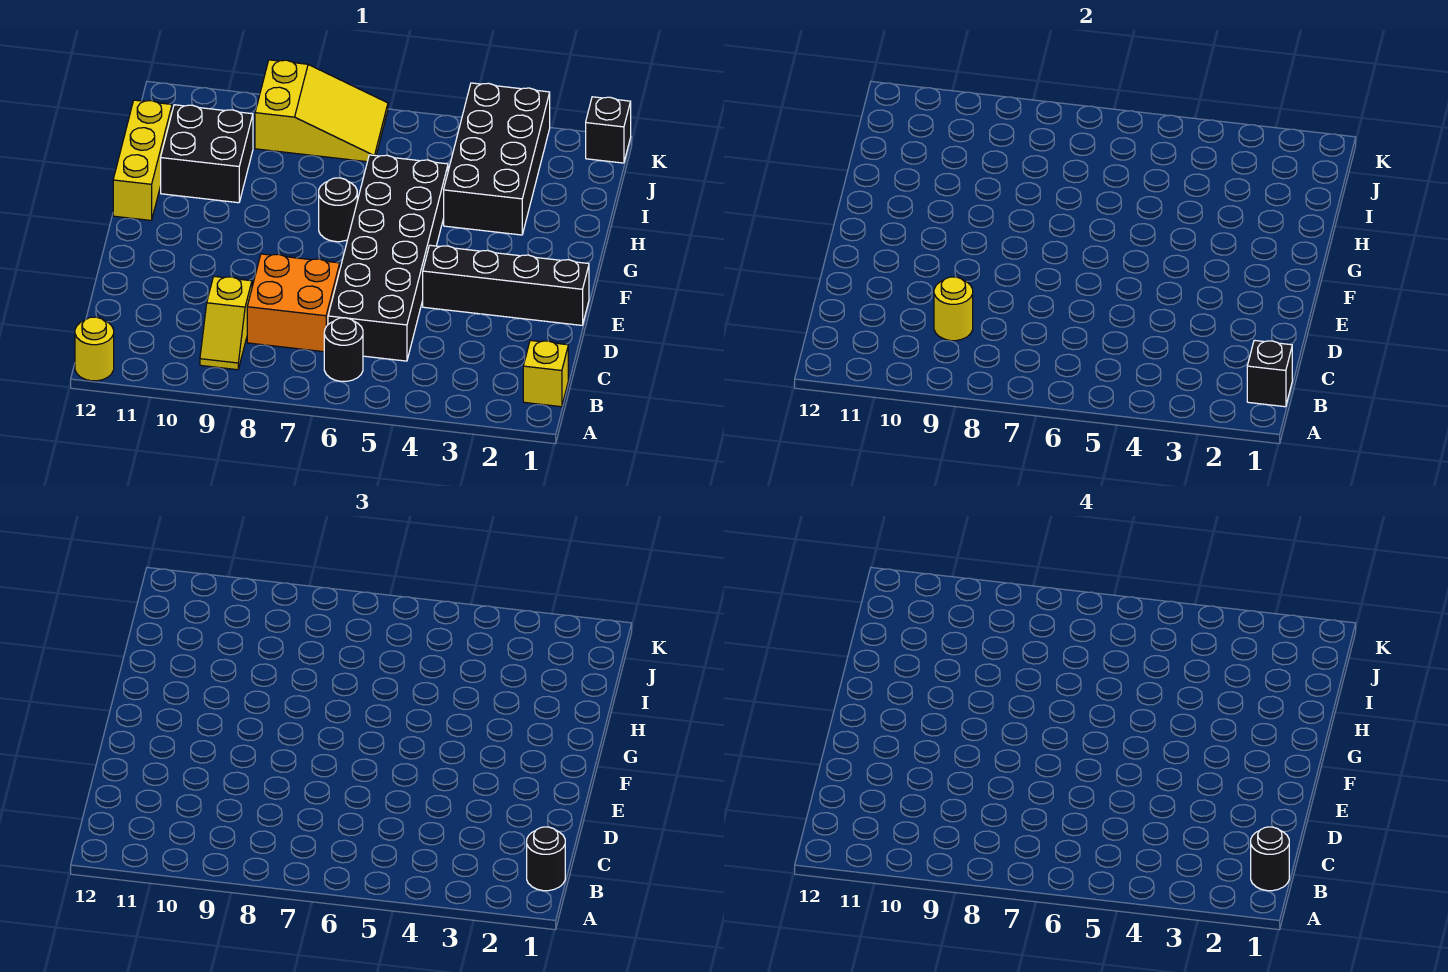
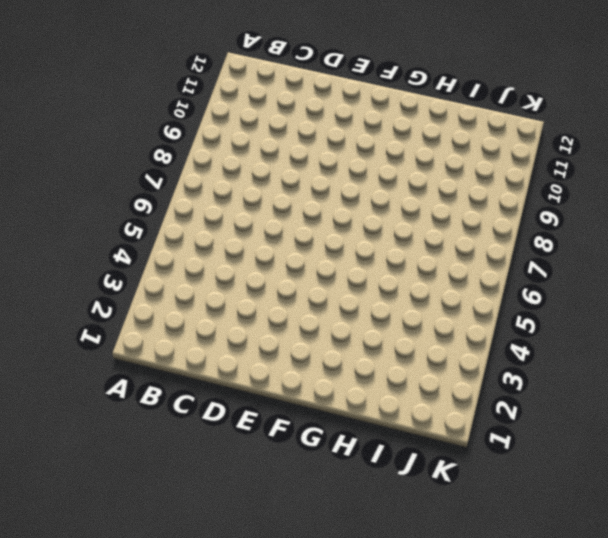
none -> yellow round brick A12 level 1
none -> yellow brick B1 level 1
none -> black round brick B6 level 1

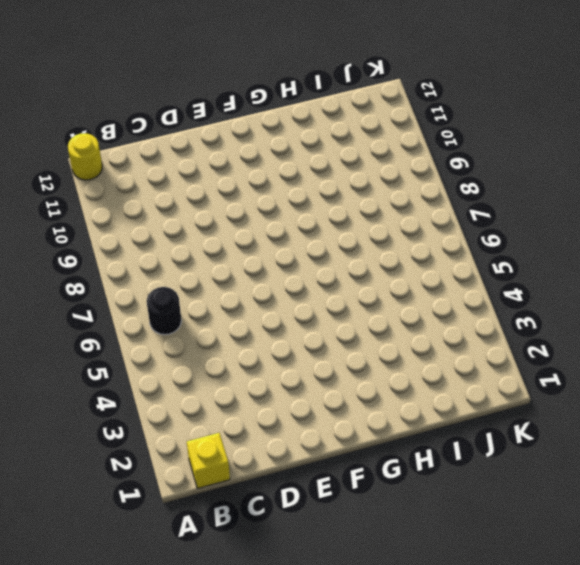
none -> yellow slope B9:C9 level 1 top C
none -> black brick C5:H6 level 1
none -> orange brick C7:D8 level 1

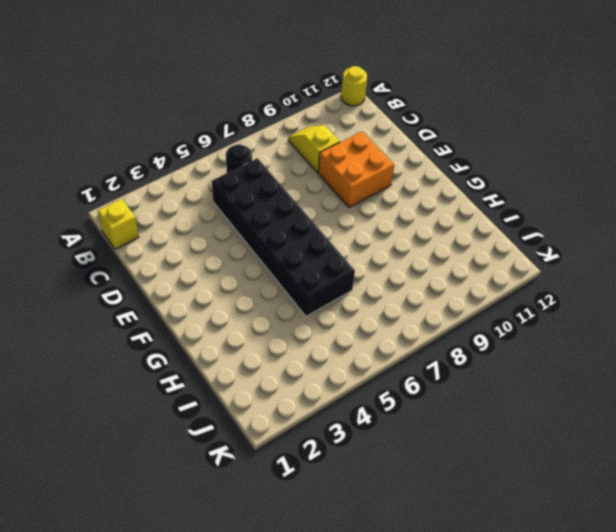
orange brick D9:E10 level 1 -> orange brick C7:D8 level 1
none -> black brick E1:E4 level 1
none -> black round brick G7 level 1
none -> yellow brick G12:I12 level 1

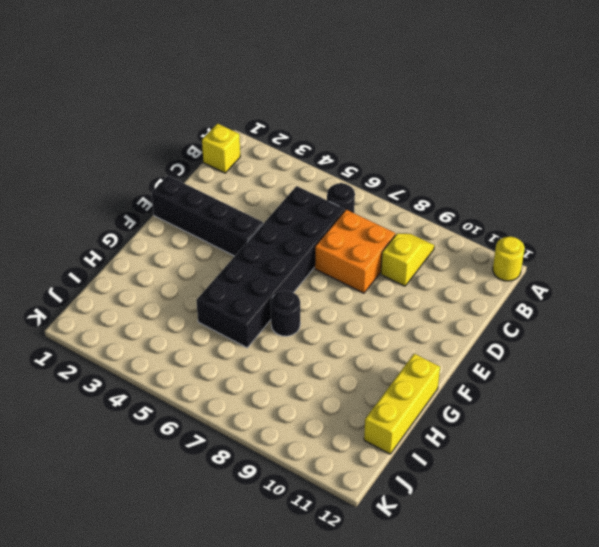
none -> black brick H3:K4 level 1
none -> black brick H10:I11 level 1
none -> yellow slope J7:K9 level 1 top 9

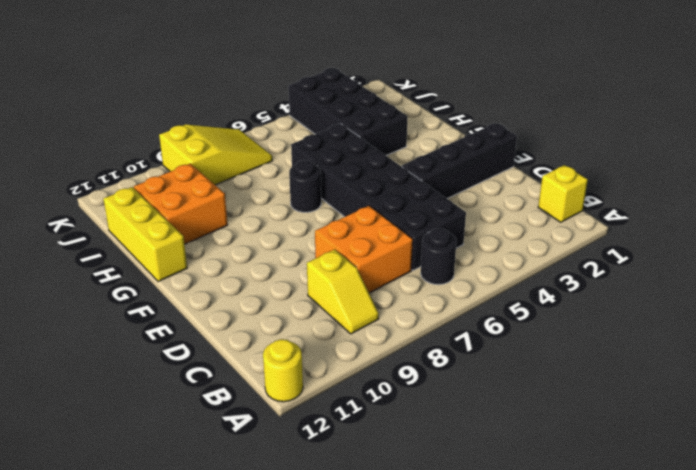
orange brick H10:I11 level 1 -> black brick H10:I11 level 1
none -> black brick K1 level 1
none -> black brick B1 level 2
none -> yellow round brick C9 level 2

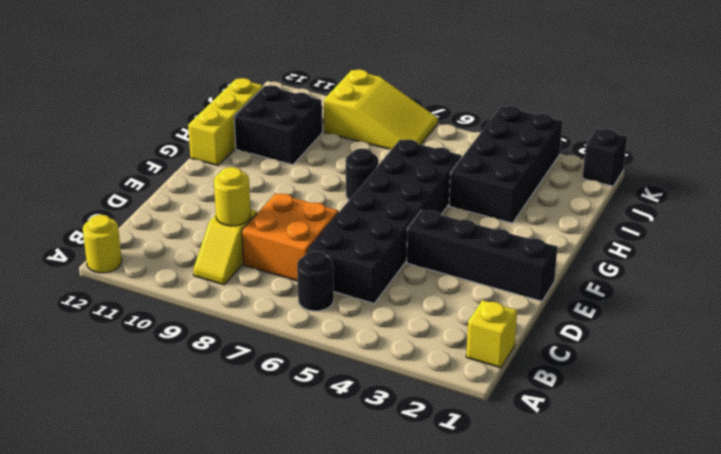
none -> black brick B1 level 2
none -> black round brick B1 level 3
none -> black round brick B1 level 4

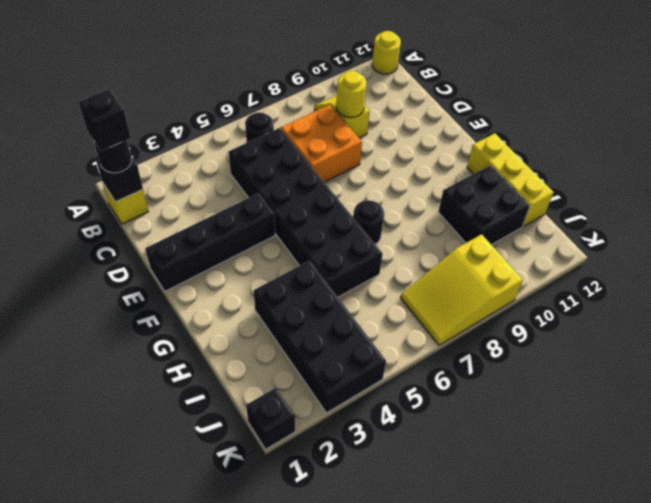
black brick B1 level 4 -> black round brick B1 level 4

